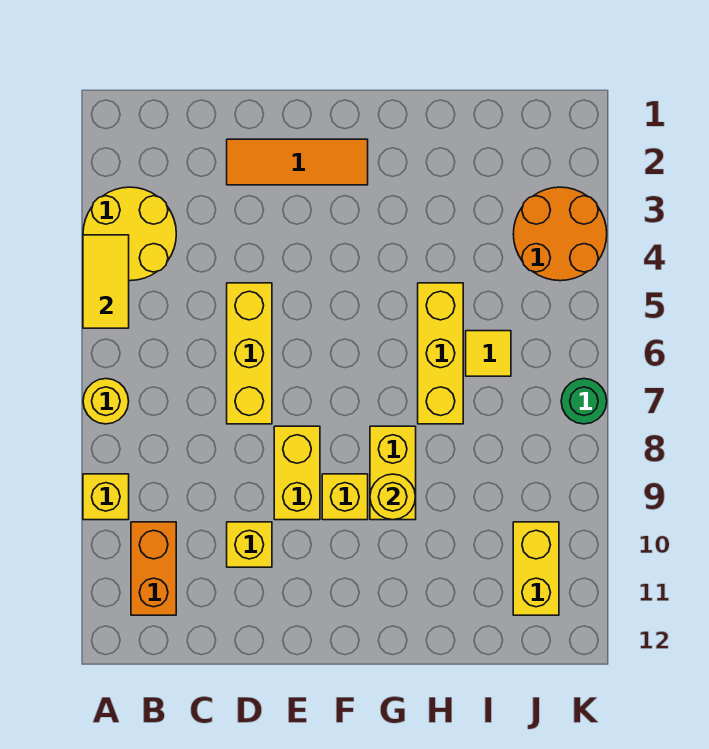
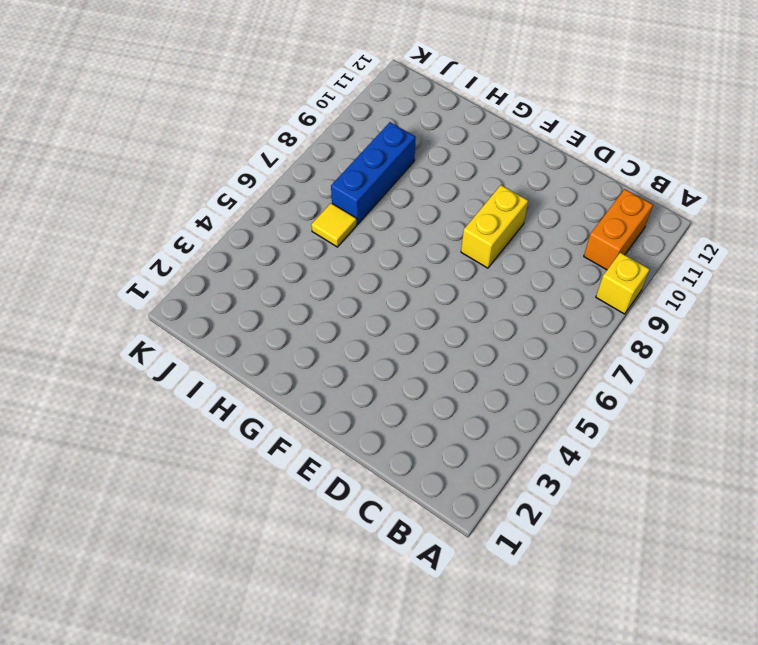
blue brick I7:I9 level 1 -> none
none -> yellow round brick A3:B4 level 1
none -> yellow round brick A7 level 1
none -> orange tile D2:F2 level 1

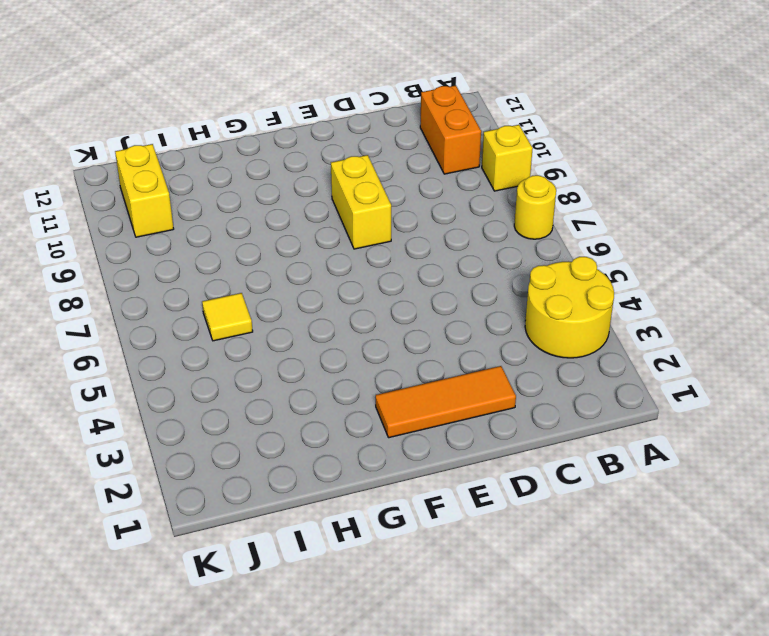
none -> yellow brick D5:D7 level 1
none -> yellow brick D10 level 1
none -> yellow brick F9 level 1

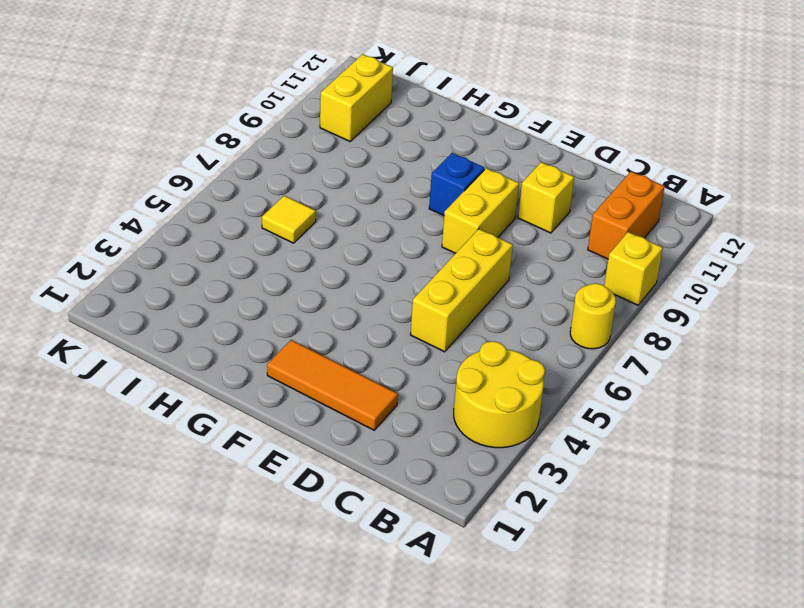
blue brick F9 level 1 -> yellow brick F9 level 1
none -> yellow brick G8:G9 level 1
none -> yellow brick H5:H7 level 1
none -> orange round brick J3:K4 level 1

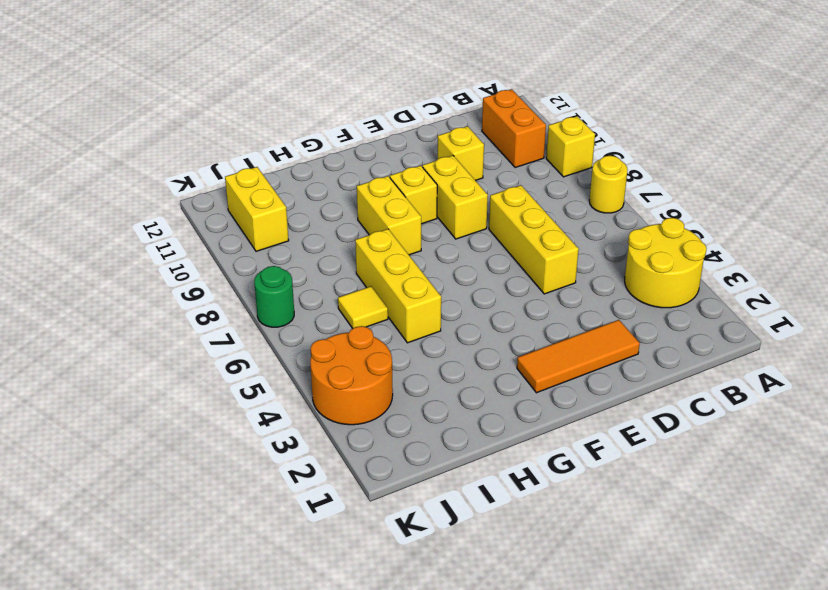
none -> yellow tile A4:A5 level 2
none -> yellow round brick G9 level 2

